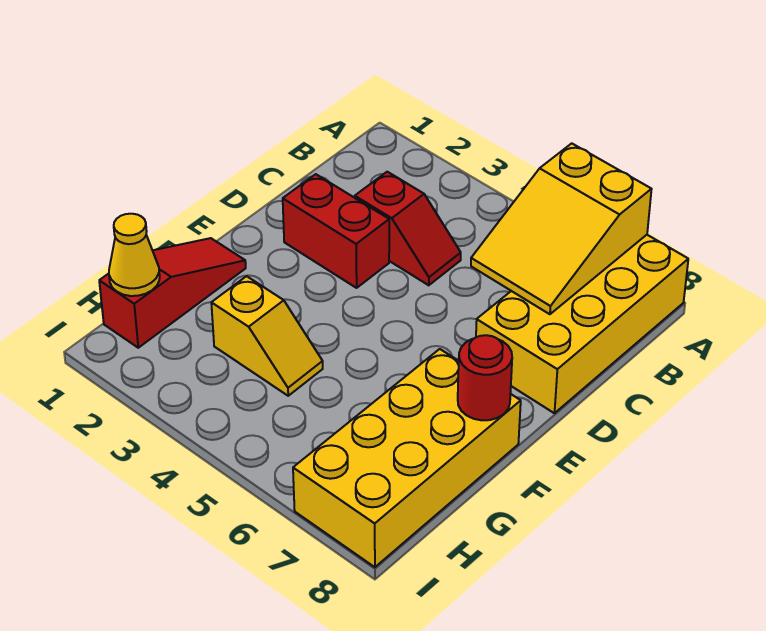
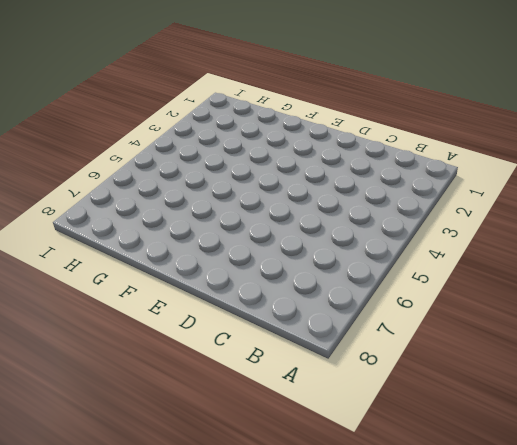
none -> yellow brick A7:D8 level 1
none -> red slope C3:C4 level 1 top 3

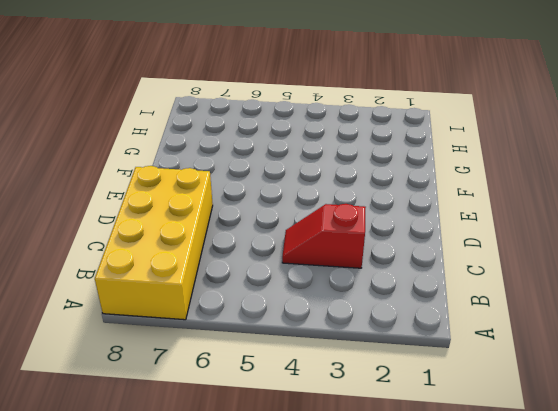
none -> red brick D2:D3 level 1
none -> red slope F1:H1 level 1 top H

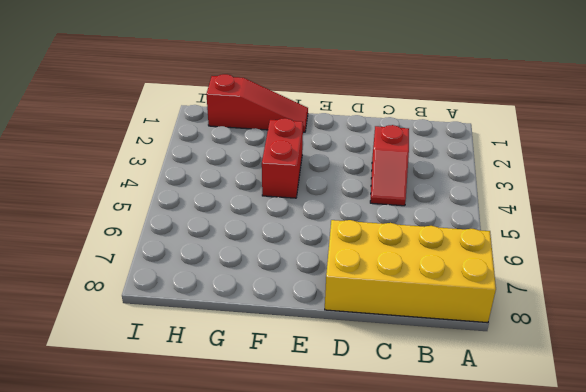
red brick F3:F4 level 1 -> red brick D2:D3 level 1
none -> yellow brick F7:I8 level 1
none -> yellow slope G3:G4 level 1 top 3

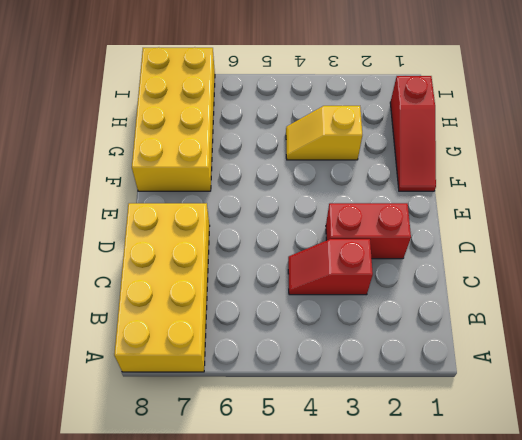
none -> yellow slope A6:C7 level 2 top A
none -> red round brick F8 level 2

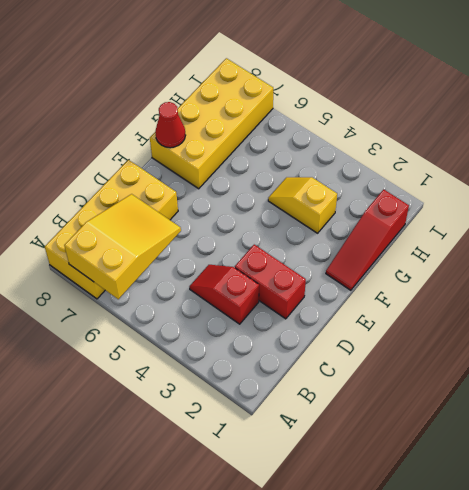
red cone F8 level 2 -> red round brick F8 level 2
none -> yellow cone H1 level 2

